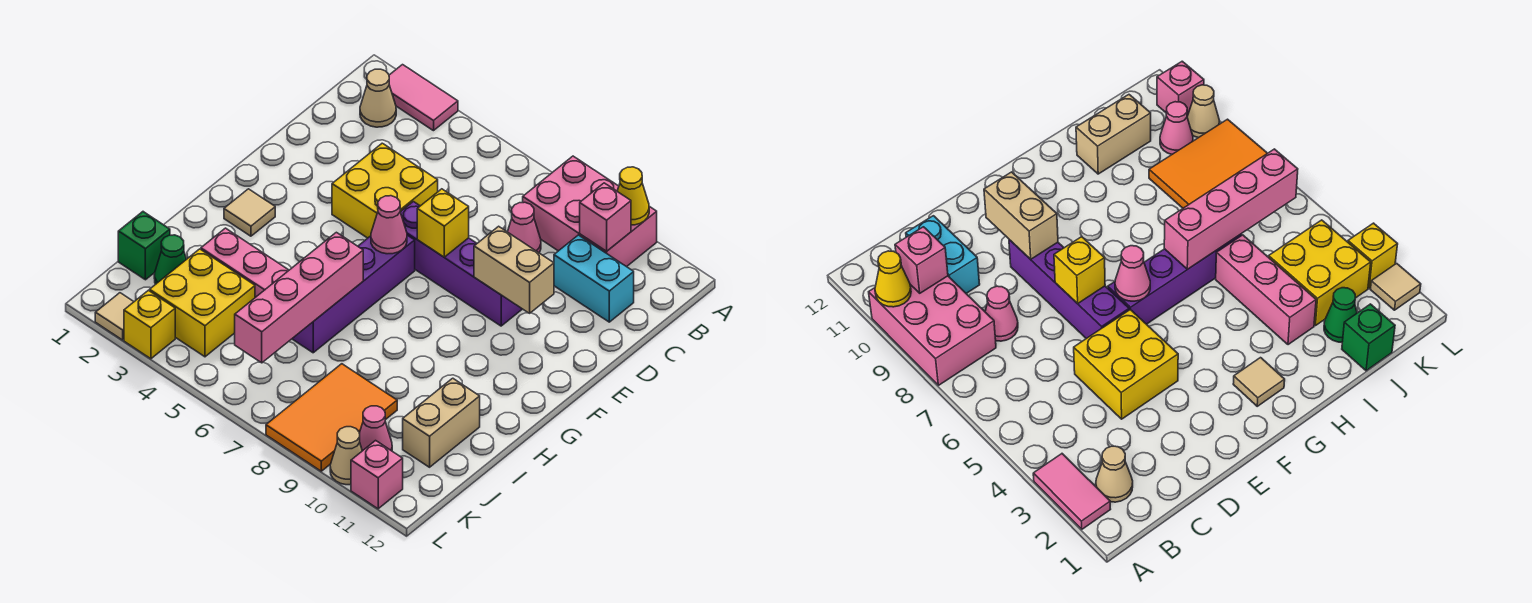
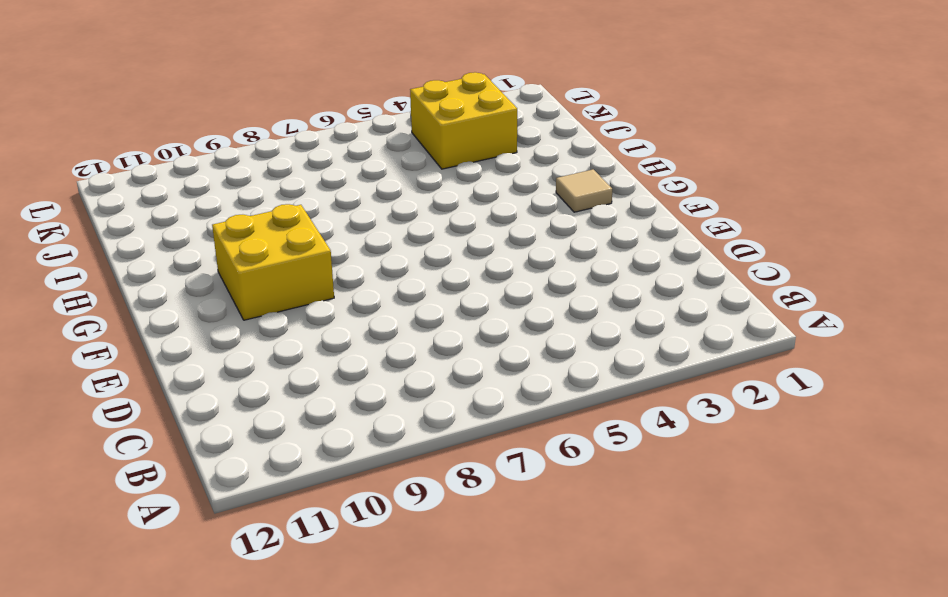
yellow brick F9:G10 level 1 -> yellow brick D4:E5 level 1
none -> pink tile A2:A3 level 1
none -> pink brick A8:B10 level 1
none -> tan cone B2 level 1

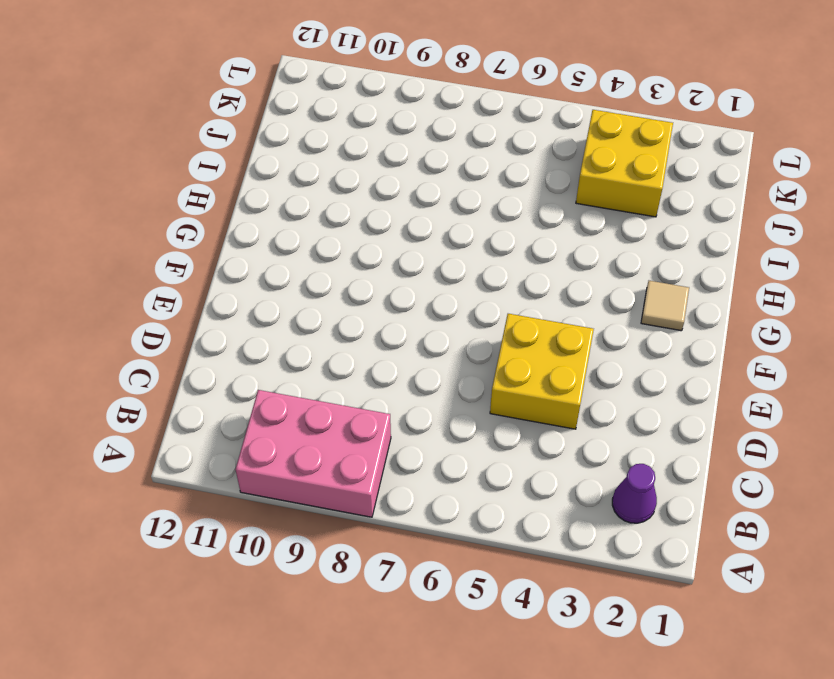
purple cone B2 level 1 -> tan cone B2 level 1
none -> pink tile A2:A3 level 1
none -> pink cone C8 level 1
none -> cyan brick C10:C11 level 1

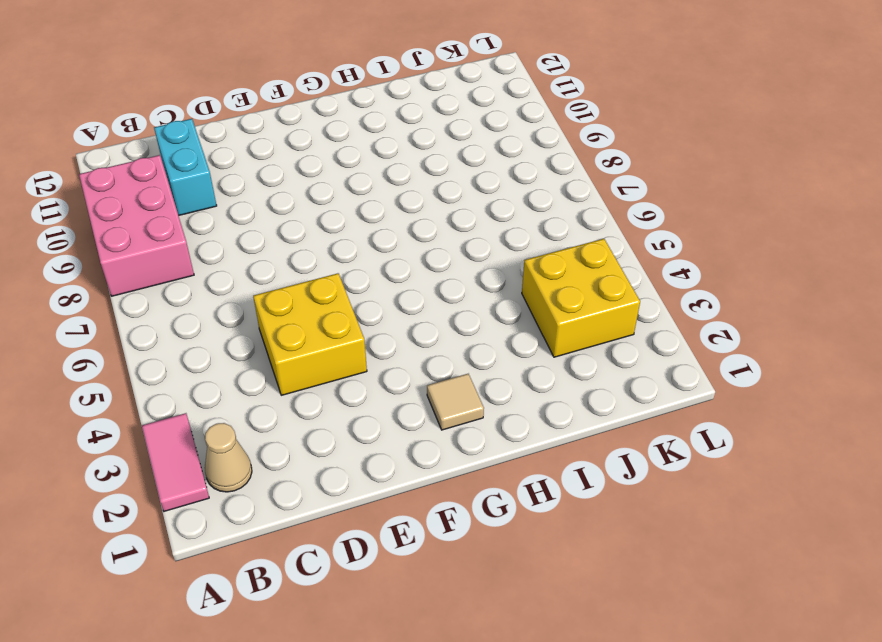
none -> pink cone C8 level 1
none -> purple brick E6:E9 level 1
none -> purple brick F6:I6 level 1

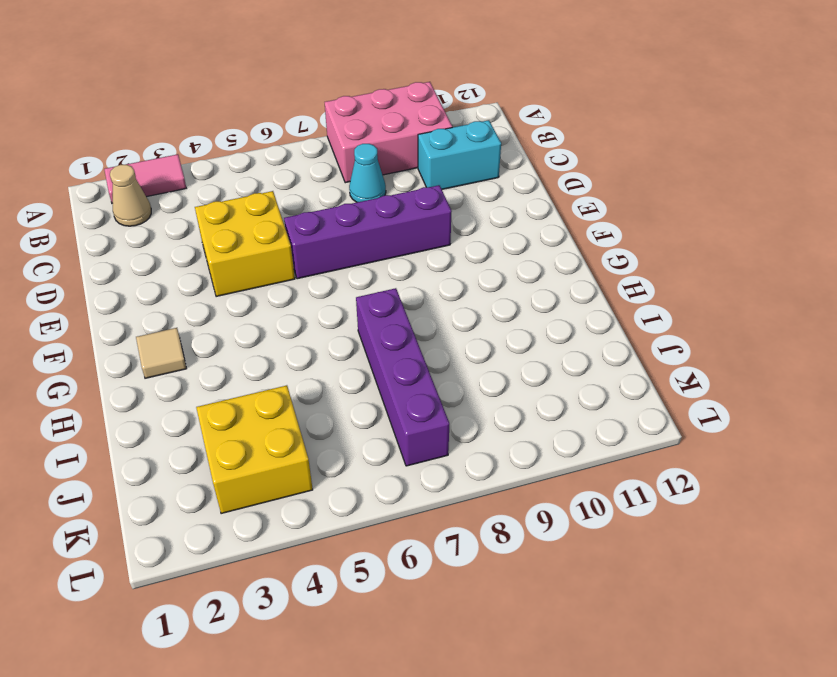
cyan cone C8 level 1 -> pink cone C8 level 1
purple brick H7:K7 level 1 -> purple brick F6:I6 level 1
none -> pink brick I3:I5 level 1
none -> tan brick I11:J11 level 1
none -> green brick J1 level 1

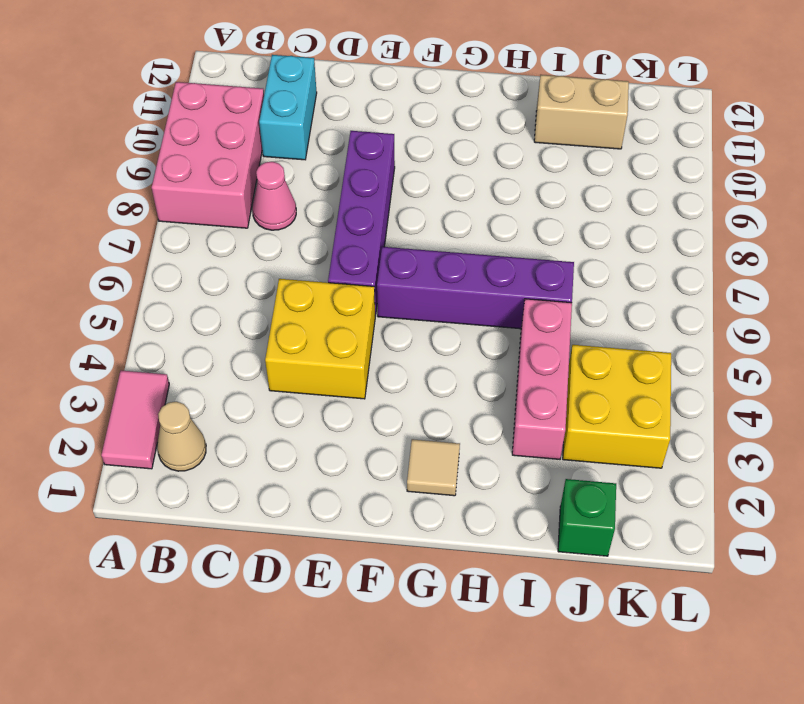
none -> green cone J2 level 1
none -> orange tile J8:L9 level 1
none -> pink cone K10 level 1

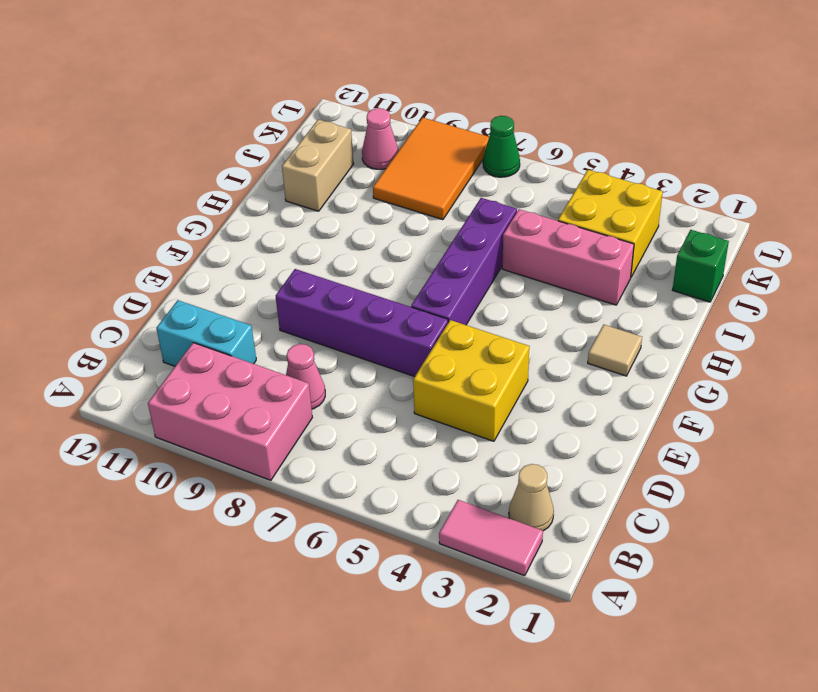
green cone L7 level 1 -> green cone J2 level 1
none -> tan tile L2 level 1
none -> yellow brick L3 level 1
none -> tan cone L10 level 1

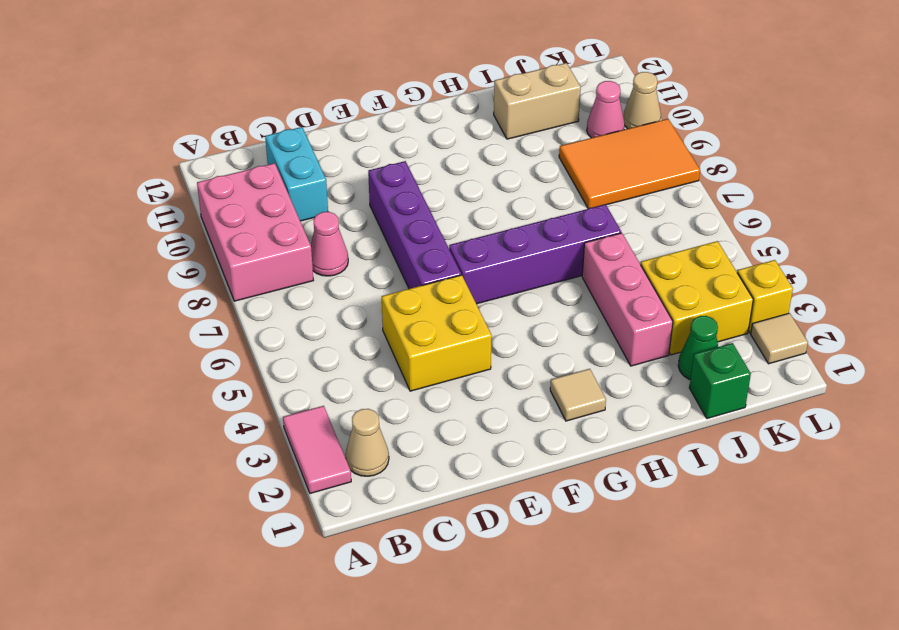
none -> pink brick L11 level 1
none -> yellow cone A10 level 2
none -> pink brick B10 level 2

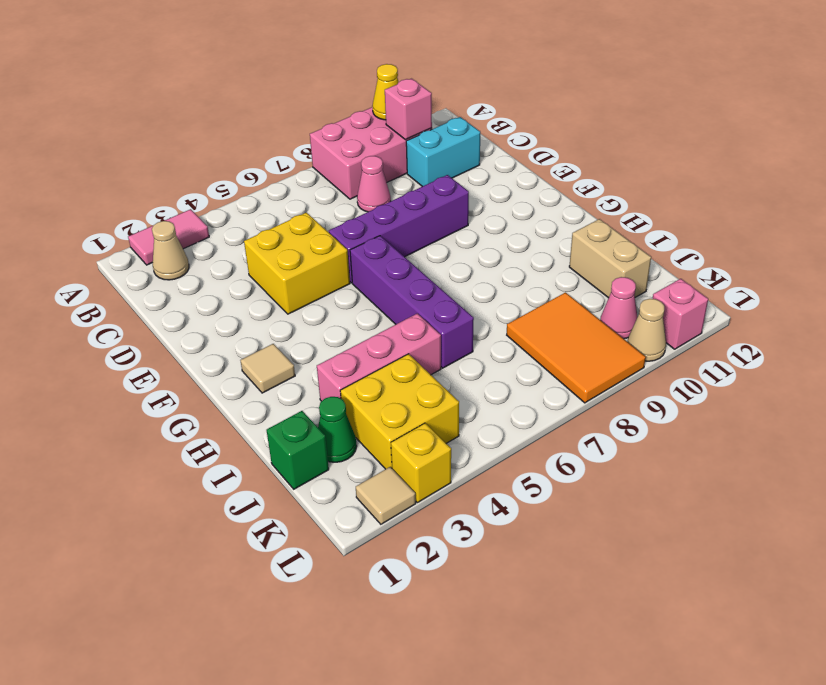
none -> yellow brick E7 level 2
none -> tan brick E9:E10 level 2
none -> pink cone F6 level 2

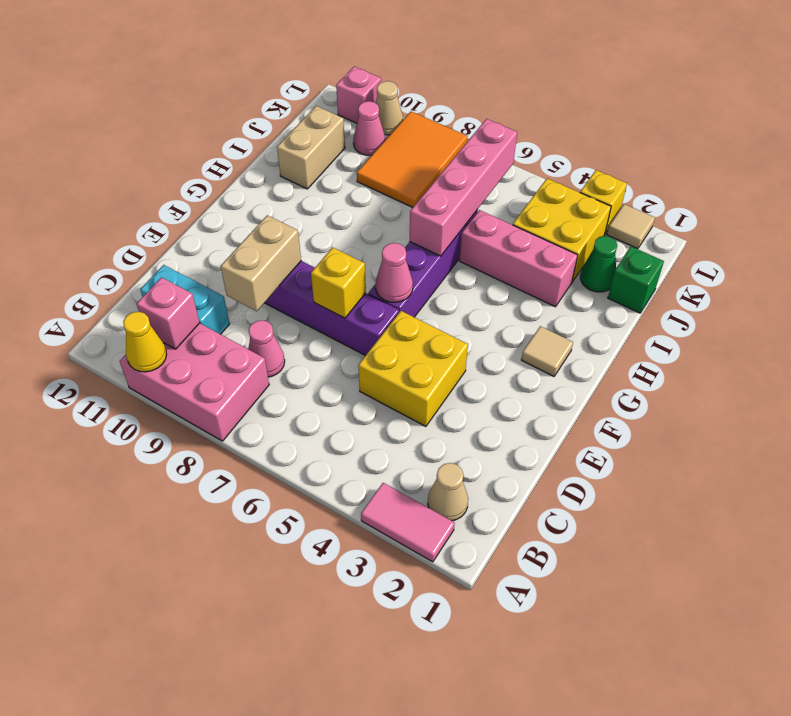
tan brick D9:E9 level 2 -> tan brick E9:E10 level 2

